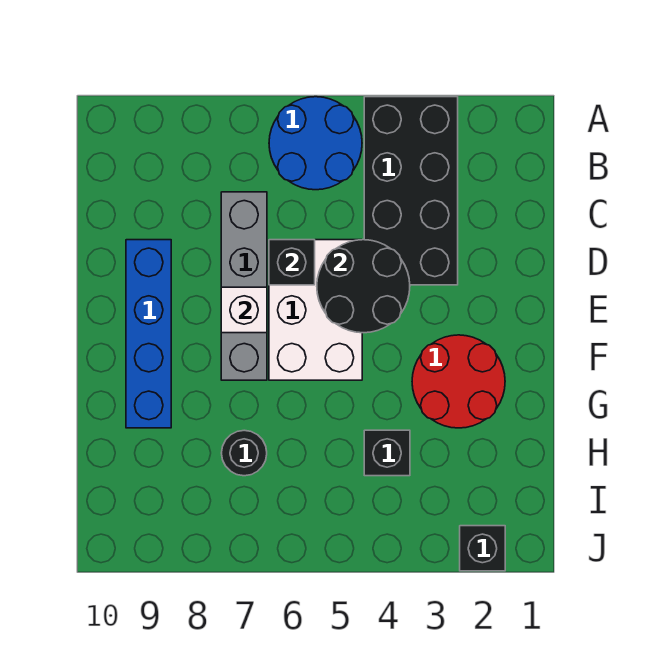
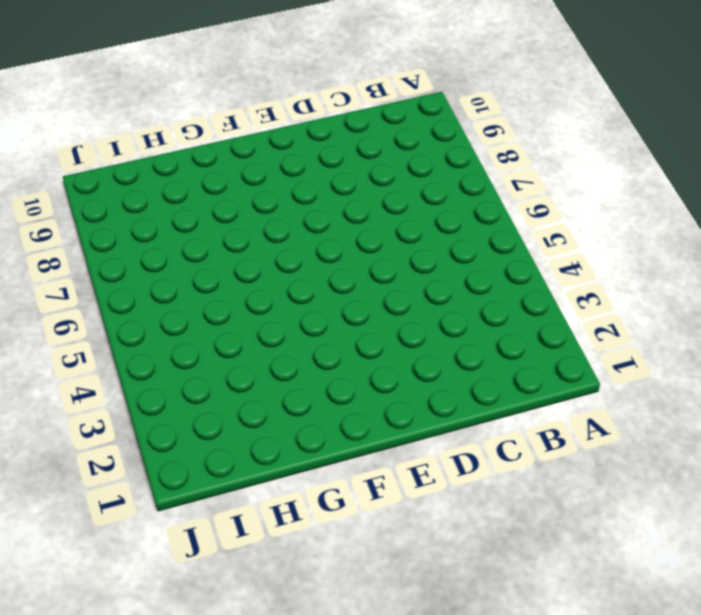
none -> black brick A3:D4 level 1
none -> blue round brick A5:B6 level 1
none -> grey brick C7:F7 level 1

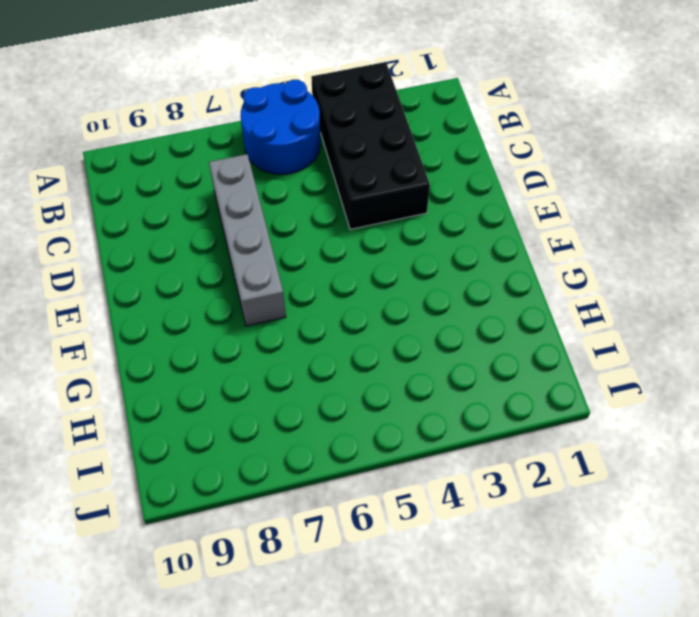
none -> white brick D5:F6 level 1
none -> blue brick D9:G9 level 1
none -> red round brick F2:G3 level 1

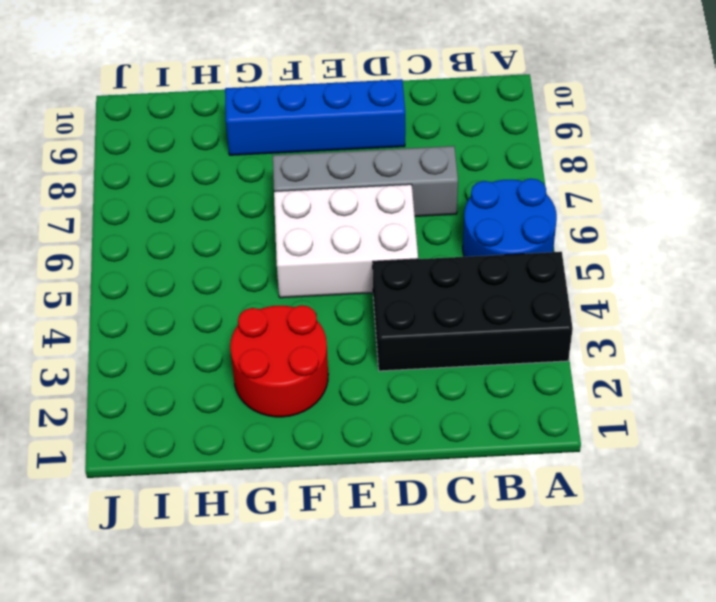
none -> black brick H4 level 1
none -> black round brick H7 level 1
none -> black brick J2 level 1

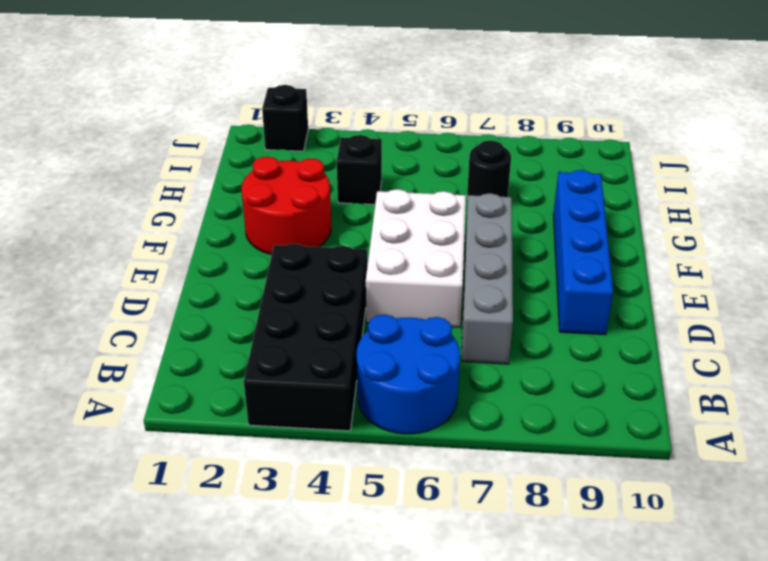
none -> black round brick D4:E5 level 2
none -> black brick D6 level 2
none -> white brick E7 level 2

